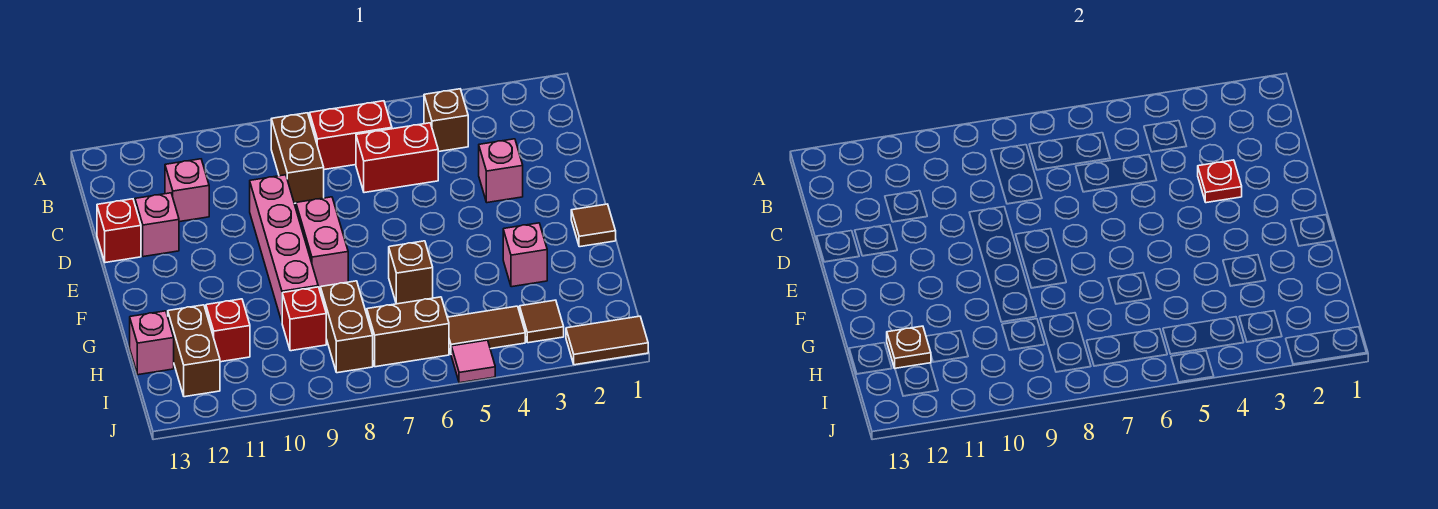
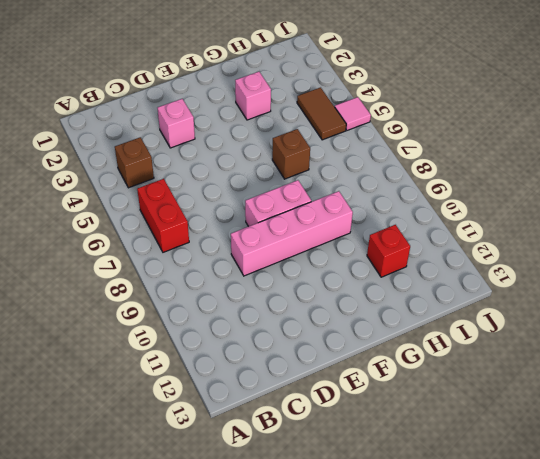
none -> brown brick B8:C8 level 1
none -> red brick C5:C6 level 1
none -> pink brick C11 level 1

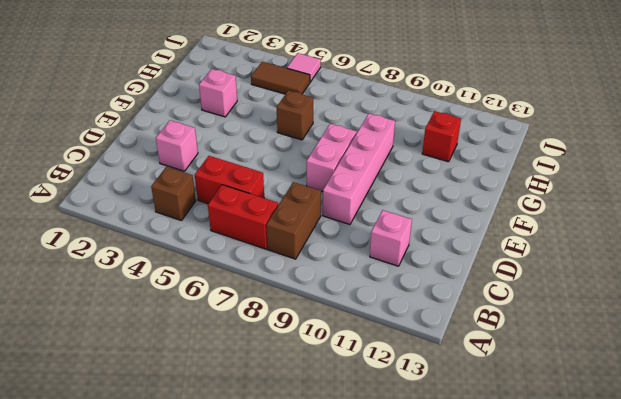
none -> pink brick D12 level 1
none -> red brick D13 level 1
none -> brown tile F1 level 1

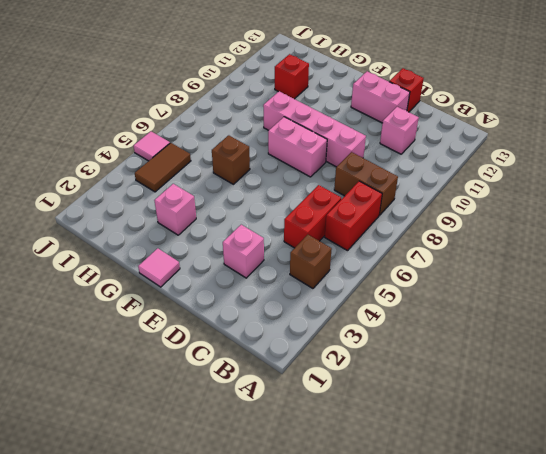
pink brick D12:E12 level 1 -> pink brick D12 level 1
pink tile F1 level 1 -> brown tile F1 level 1
none -> brown brick H8:I8 level 1
none -> red brick H9 level 1
none -> brown brick H12:I12 level 1

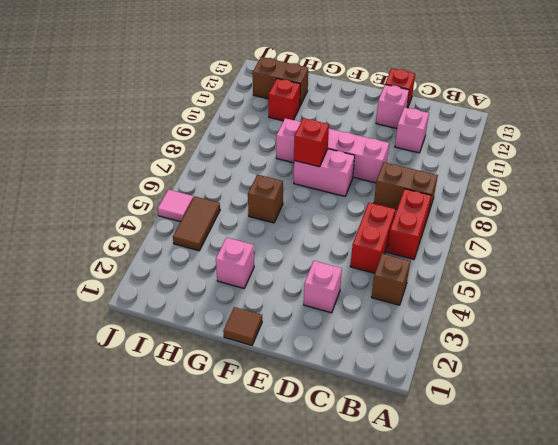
red brick F8 level 2 -> red brick H9 level 1
none -> brown brick H8:I8 level 1
none -> pink brick H13 level 1
none -> brown tile I3 level 1

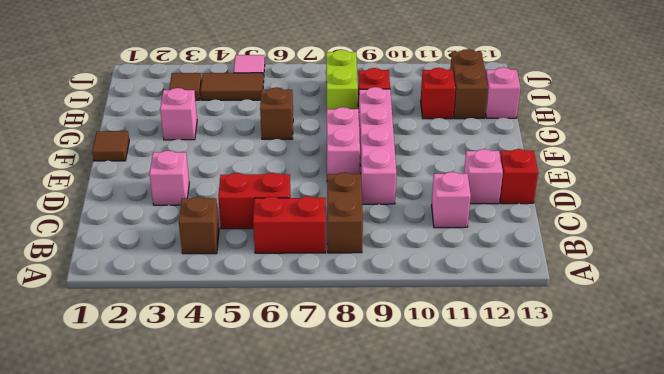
lime brick H8:I8 level 1 -> brown brick H8:I8 level 1
none -> brown brick I6:I7 level 1
none -> brown tile J1:J2 level 1
none -> red plate D3 level 2

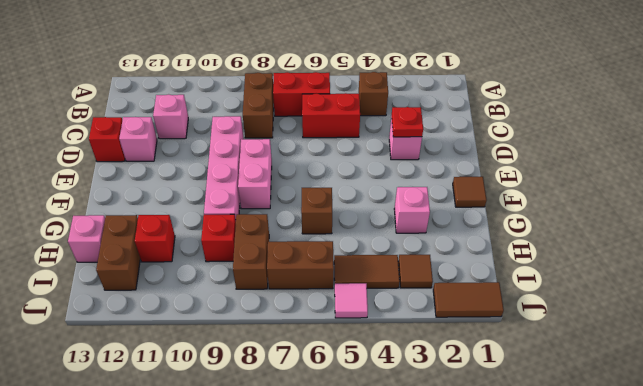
none -> brown plate H12 level 2

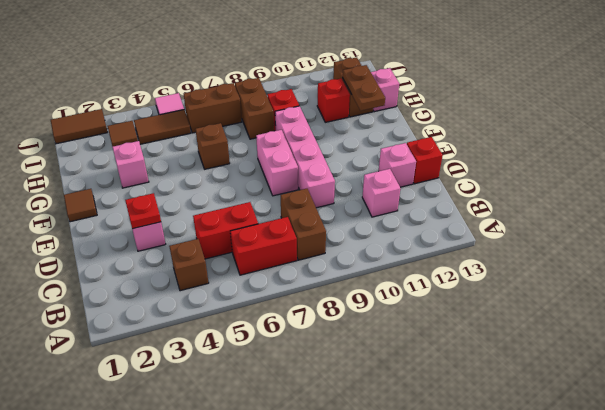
brown plate G12:H12 level 2 -> brown plate H12 level 2

